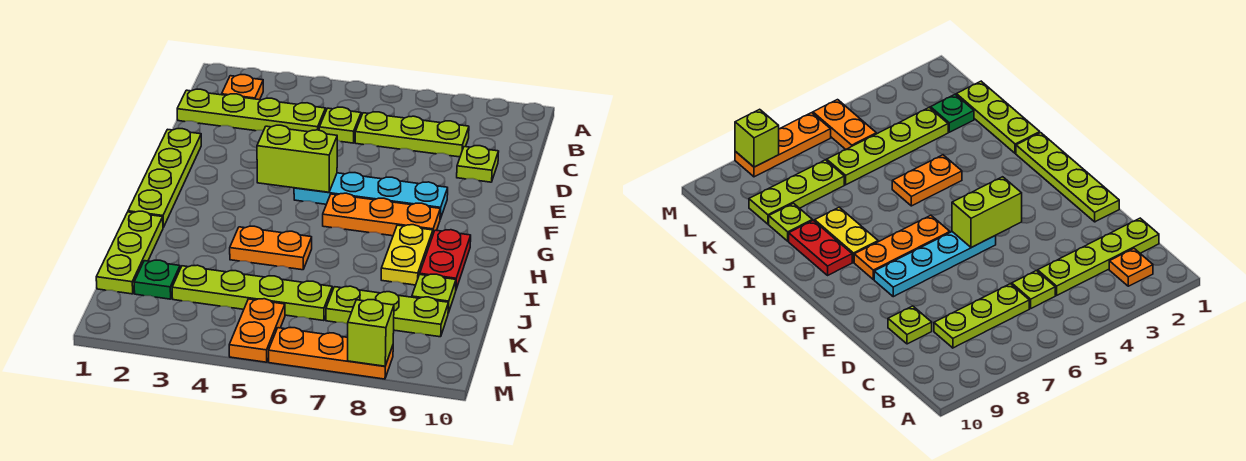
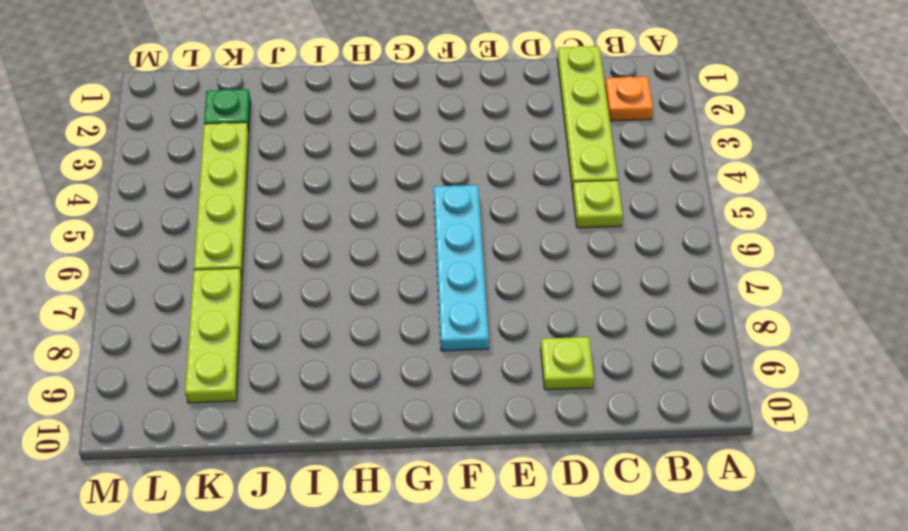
none -> lime plate C6:C8 level 1
none -> lime plate E1:H1 level 1
none -> orange plate G6:G8 level 1

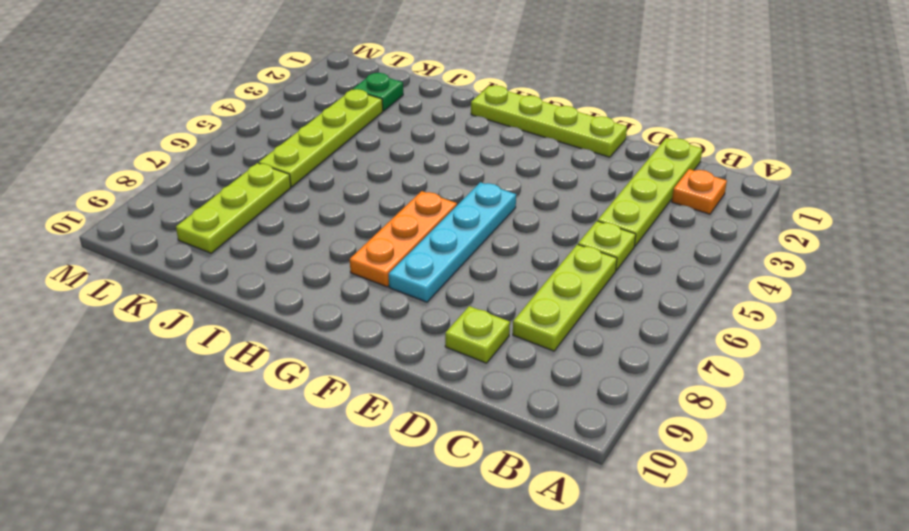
none -> yellow plate H8:I8 level 1
none -> red plate H9:I9 level 1
none -> lime plate I1:K1 level 1

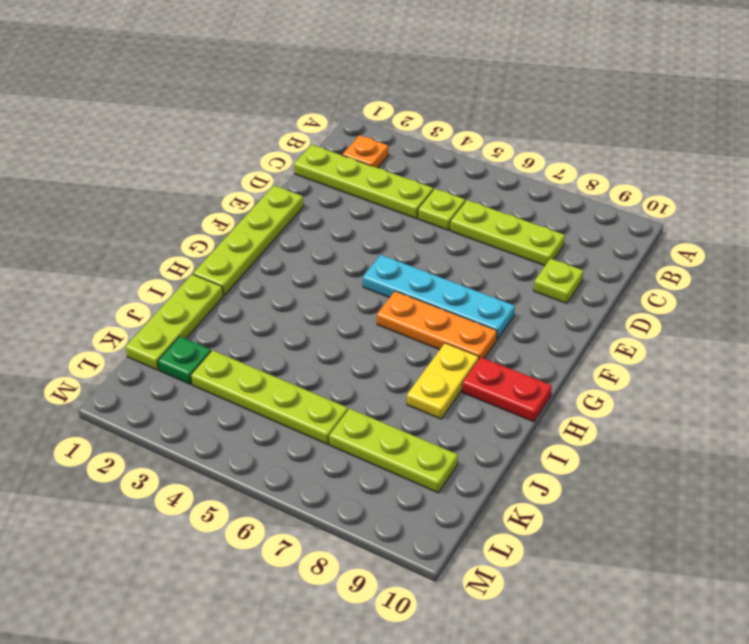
red plate H9:H10 level 1 -> red plate H9:I9 level 1
none -> orange plate I4:I5 level 1
none -> lime plate J9 level 1
none -> orange plate L5:M5 level 1

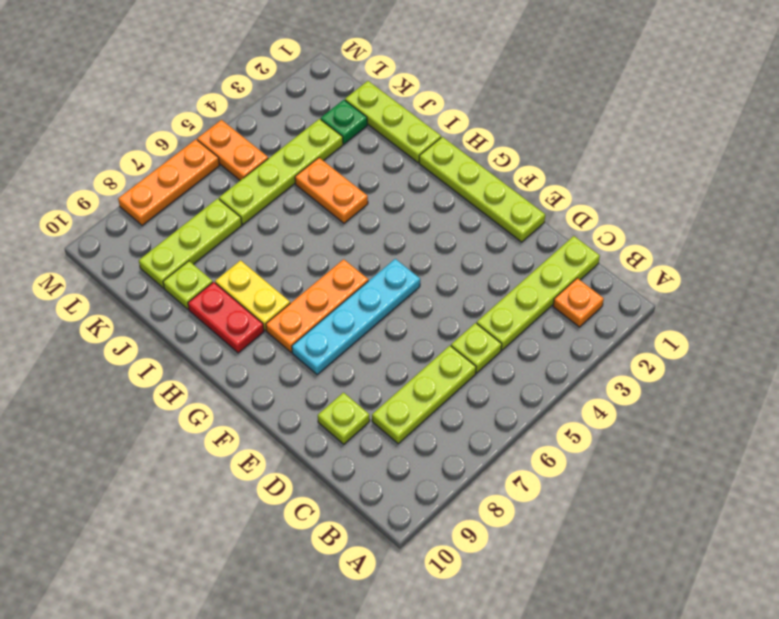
orange plate I4:J4 level 1 -> orange plate I4:I5 level 1
none -> lime brick F4:F5 level 2
none -> lime brick M8 level 2

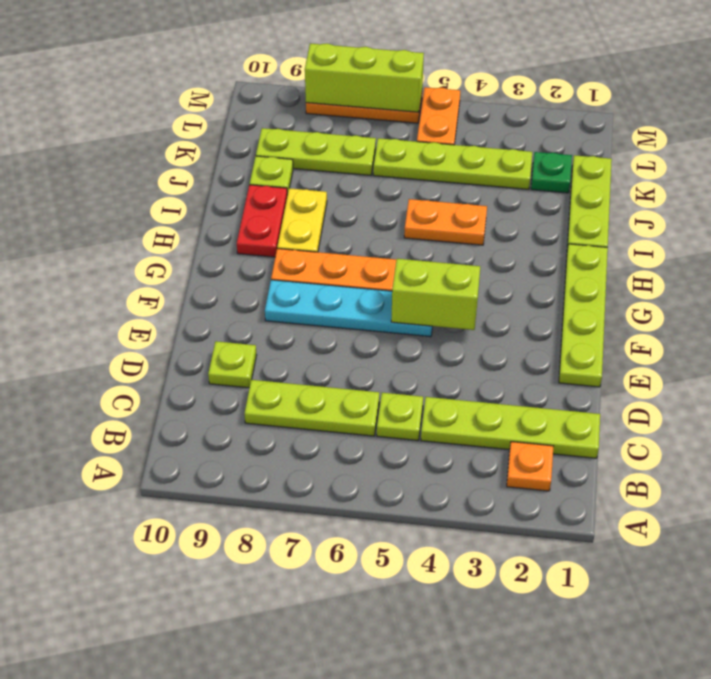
lime brick M6:M8 level 2 -> lime brick M8 level 2

